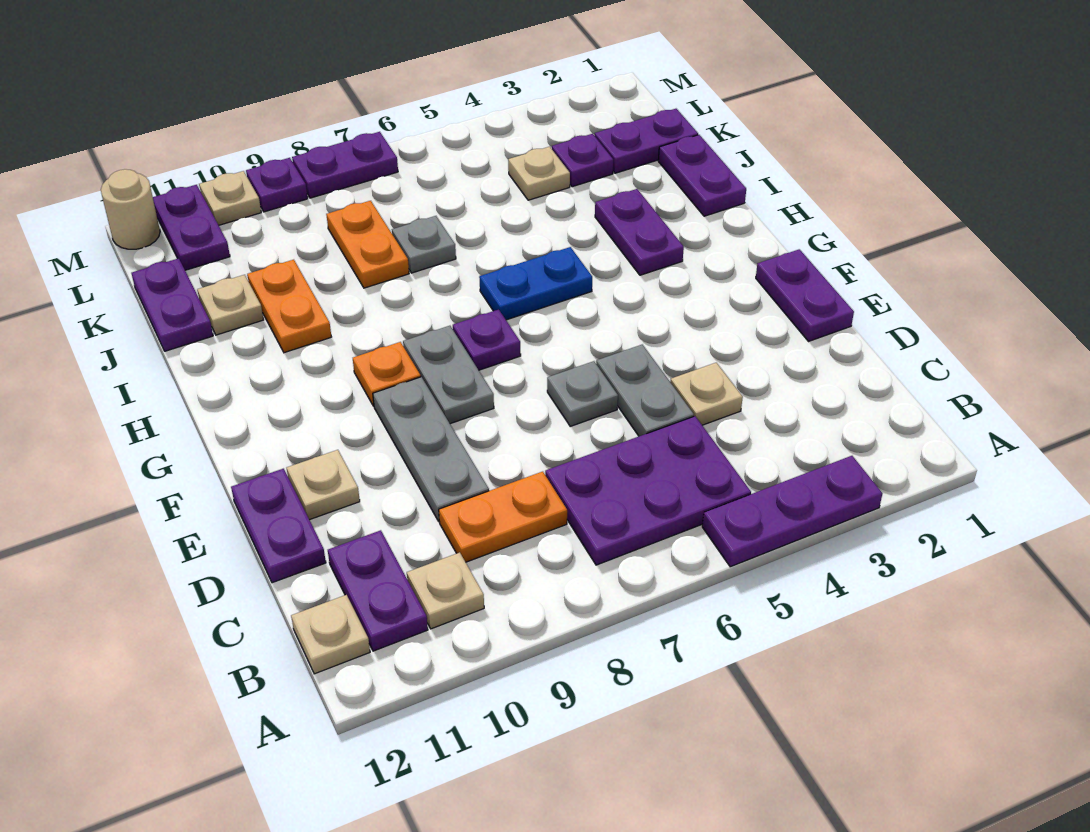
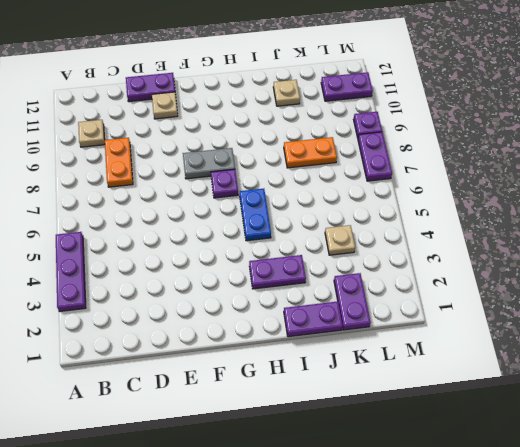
none -> purple plate B5:C7 level 1
none -> purple plate B11:C11 level 1
none -> tan plate B12 level 1
none -> tan plate D4 level 1

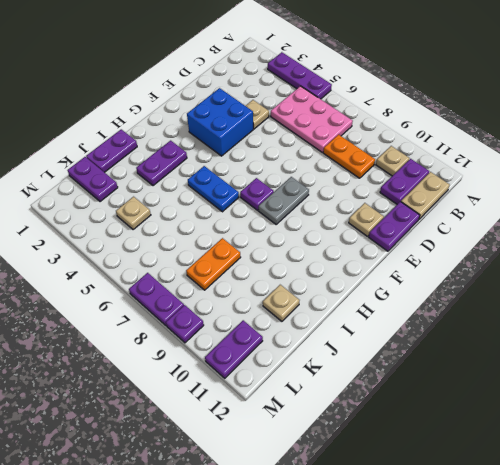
pink plate B5:C7 level 1 -> purple plate B5:C7 level 1
tan plate B12:C12 level 1 -> tan plate B12 level 1
blue brick E3:F4 level 1 -> none
none -> grey plate D5:E5 level 1
none -> grey plate D9:F9 level 1
none -> purple plate E1:F1 level 1
none -> grey plate E6 level 1

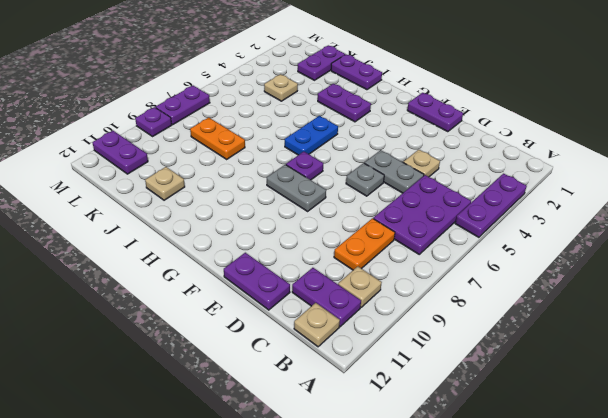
none -> grey plate D9:F9 level 1
none -> tan plate E11 level 1
none -> orange plate G9 level 1
none -> orange plate I10:J10 level 1

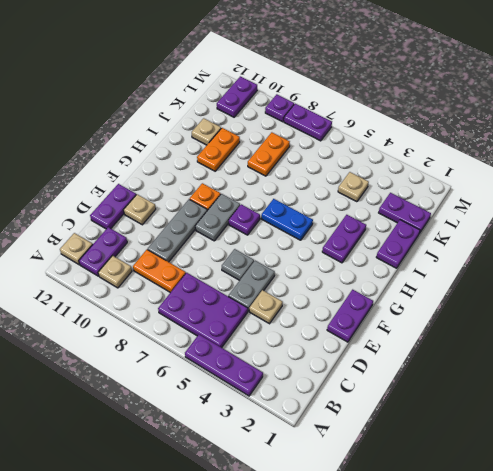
none -> grey plate J7 level 1
none -> purple plate J12:K12 level 1
none -> purple plate K3 level 1
none -> tan plate M10 level 1

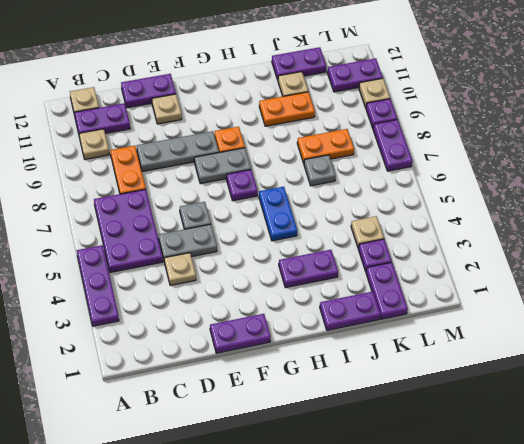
none -> tan round brick M12 level 1

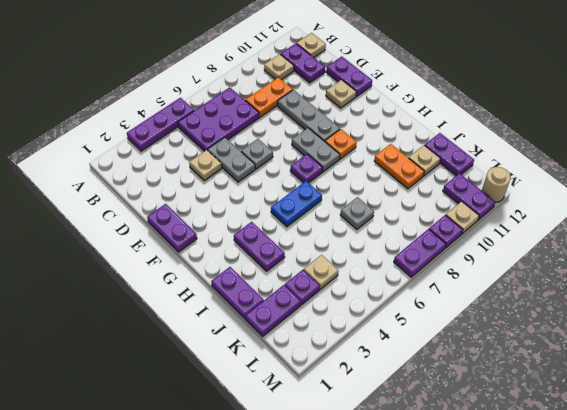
none -> orange plate J8:K8 level 1

